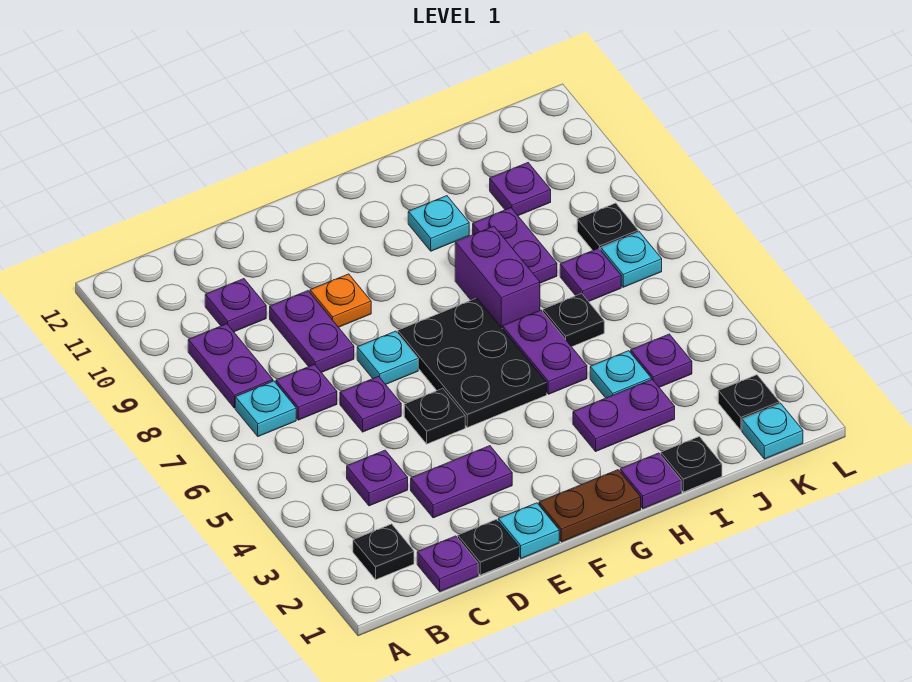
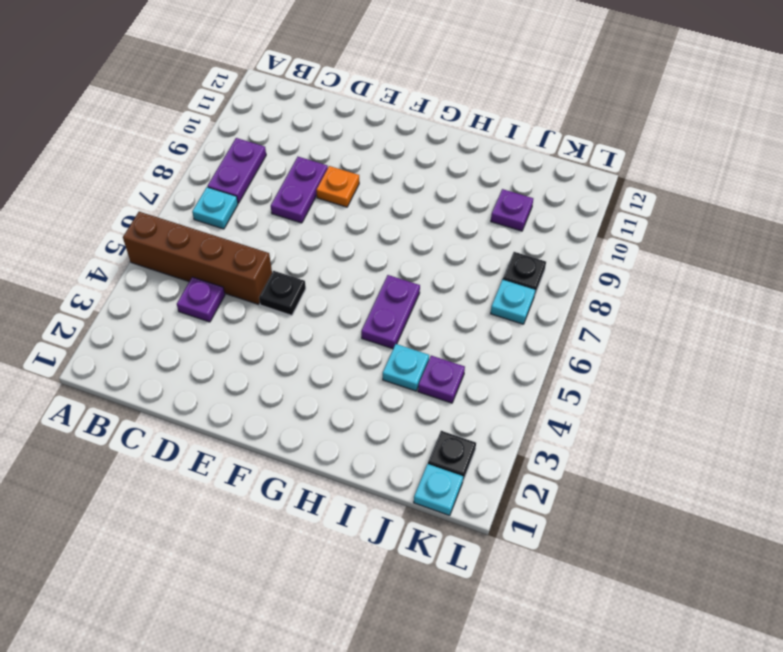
brown brick A5:D5 level 1 -> none
none -> black plate B2 level 1
none -> purple plate C1 level 1
none -> purple plate C7 level 1
none -> purple plate C10 level 1

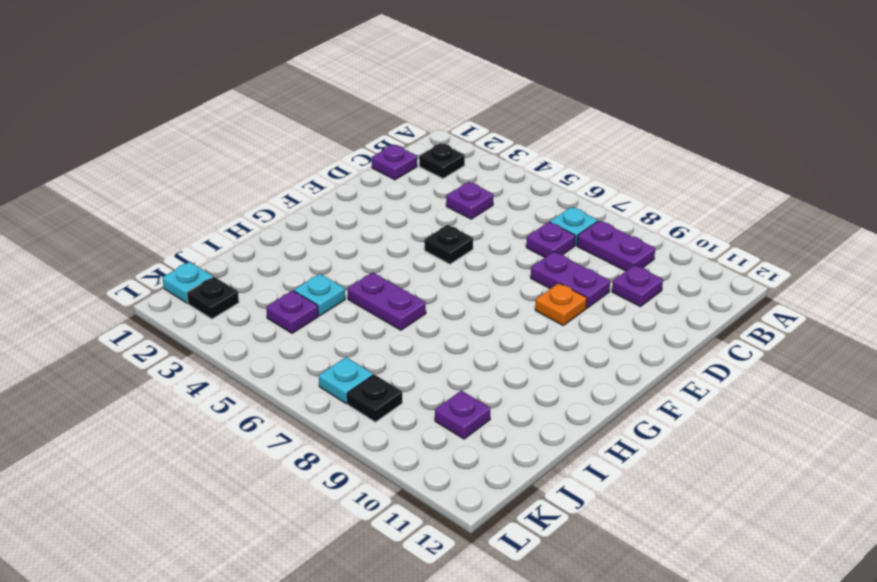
none -> black plate D1 level 1
none -> purple plate D3:E3 level 1
none -> purple plate D6 level 1
none -> cyan plate E1 level 1

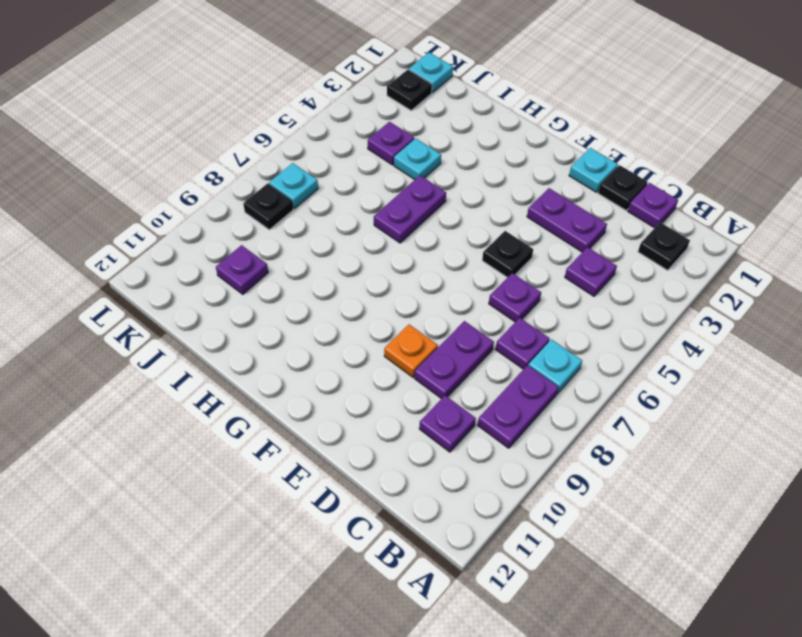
none -> cyan plate E7 level 1
none -> brown plate F1:G1 level 1
none -> black plate F5:G7 level 1
none -> purple plate H1 level 1

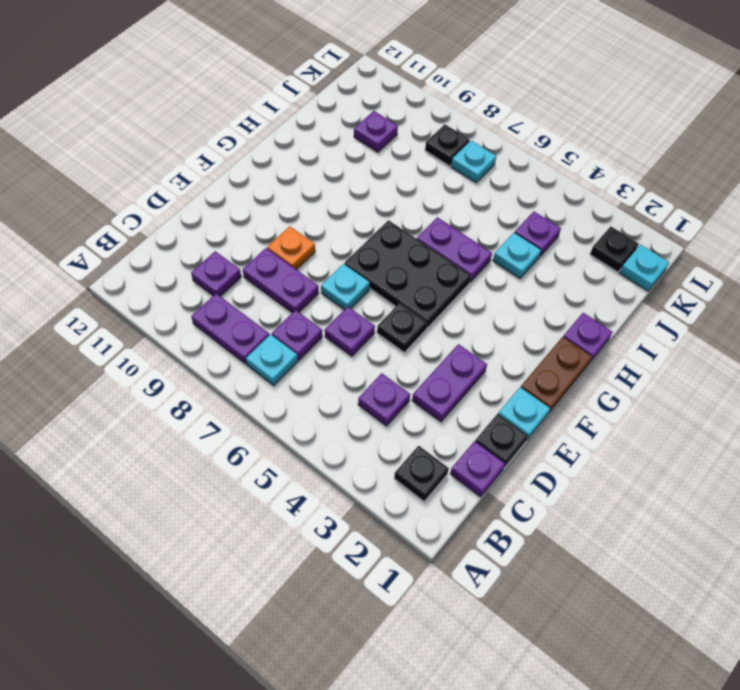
none -> purple plate H3:I3 level 1
none -> purple brick H7:H8 level 1
none -> cyan plate H10 level 1
none -> black plate I1 level 1

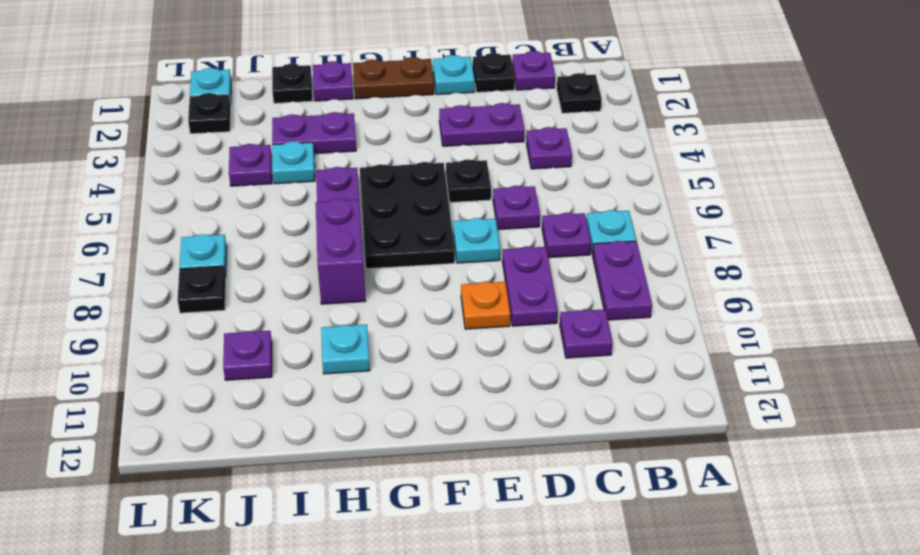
none -> black plate I6 level 1
none -> purple plate I8:I9 level 1
none -> purple plate J7 level 1

